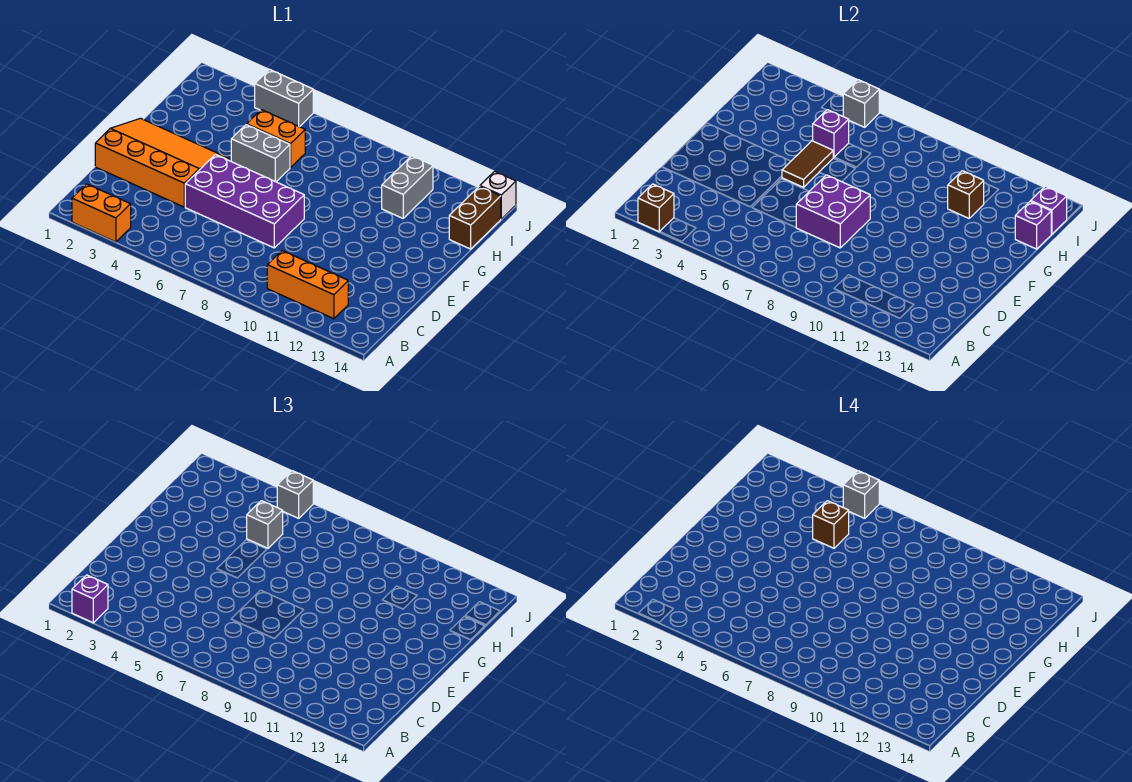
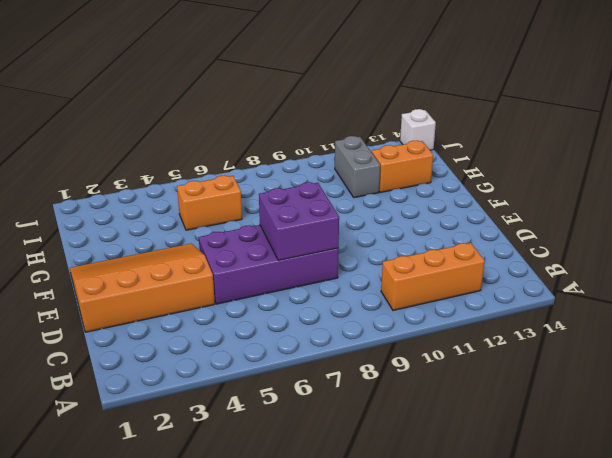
orange brick H12:H13 level 1 -> orange brick A2:A3 level 1
none -> grey brick G5:G6 level 1
none -> brown brick H14:I14 level 1
none -> grey brick J4:J5 level 1

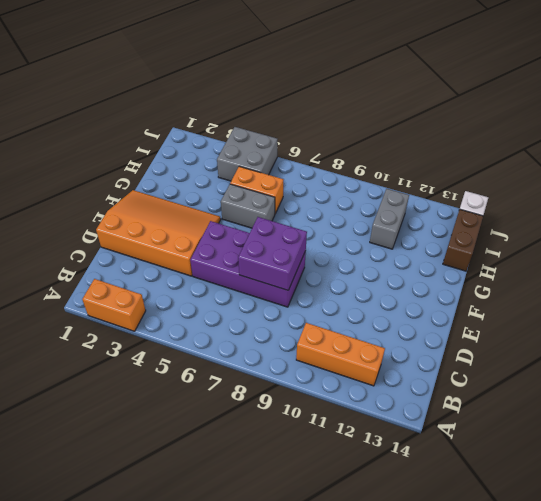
grey brick I4:J5 level 1 -> grey brick J4:J5 level 1
none -> brown brick A2 level 2
none -> brown tile F5:G5 level 2
none -> purple brick H5 level 2

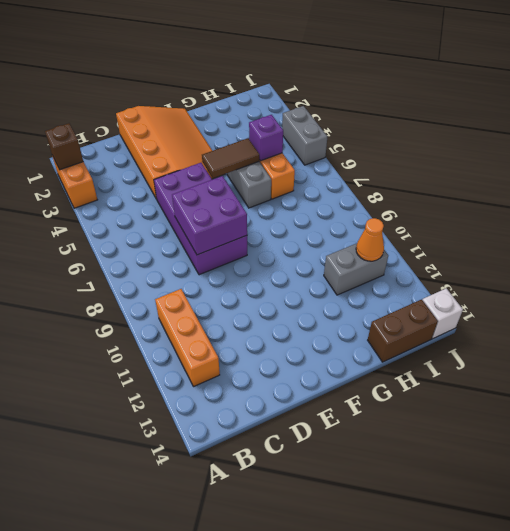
orange cone I11 level 2 -> none
none -> brown brick H11 level 2
none -> purple brick H14 level 2
none -> purple brick I14 level 2

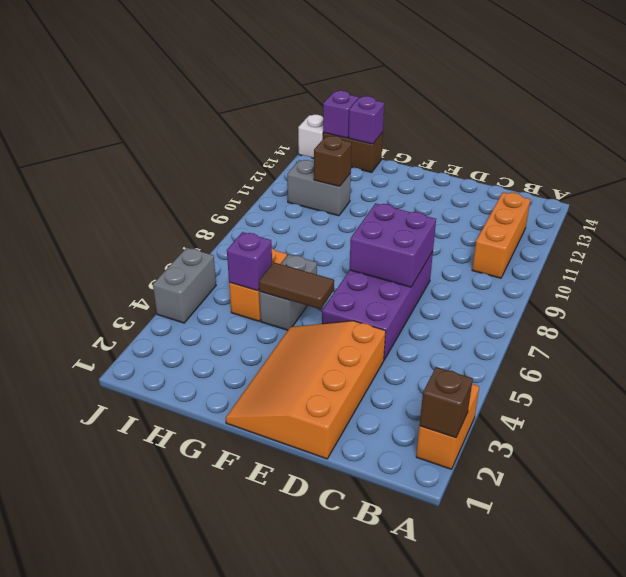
none -> grey brick J5 level 2
none -> purple brick A2 level 3
none -> grey brick H5 level 3

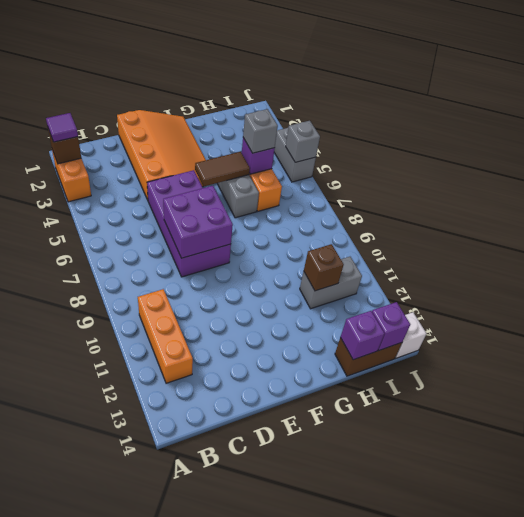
purple tile A2 level 3 -> purple brick A2 level 3
none -> grey brick J5 level 3
none -> brown brick H5 level 4
none -> grey brick J5 level 4

